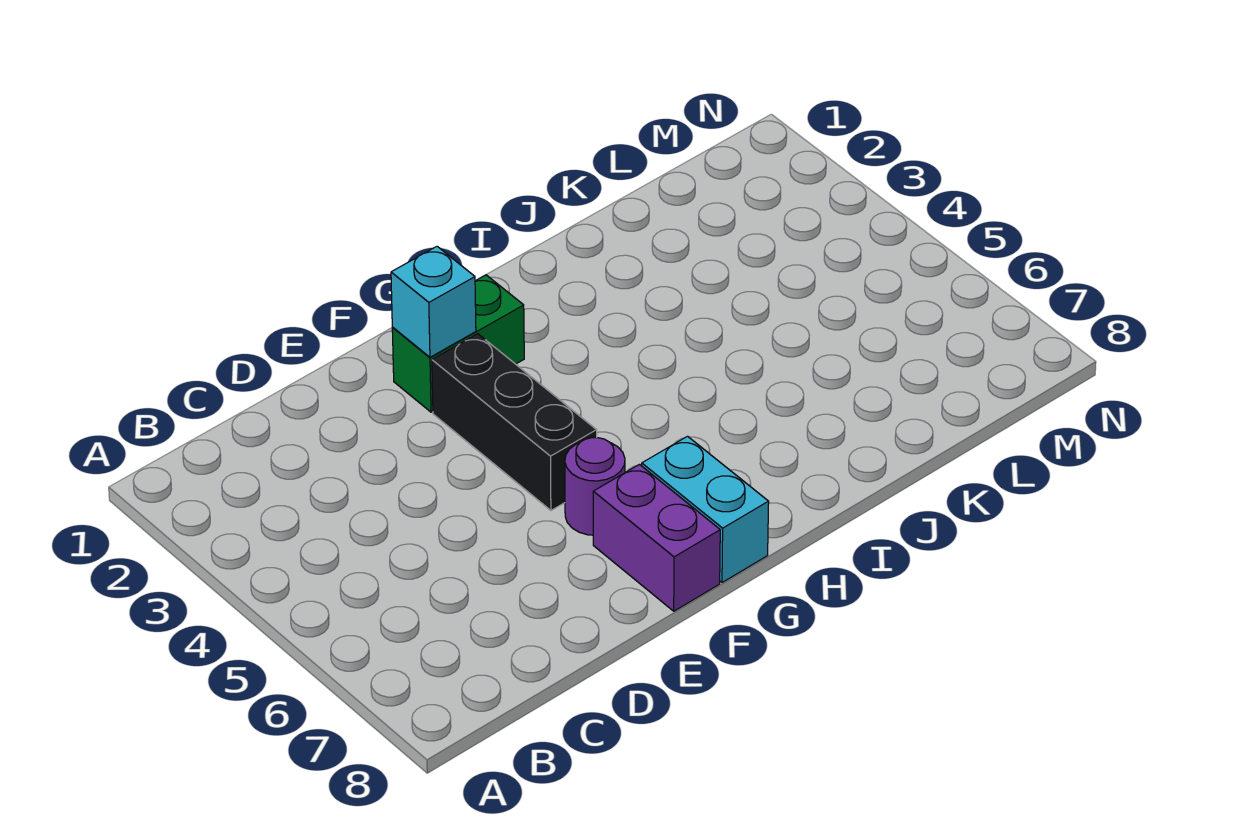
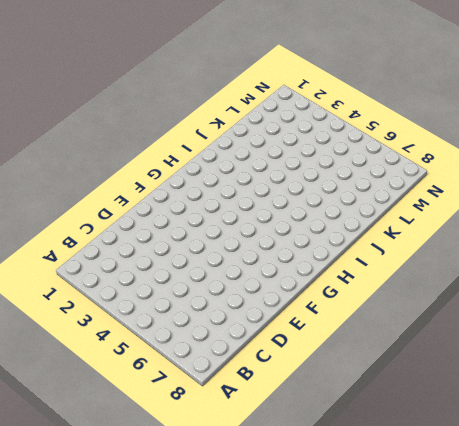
none -> green brick F2:G2 level 1
none -> black brick F3:F5 level 1

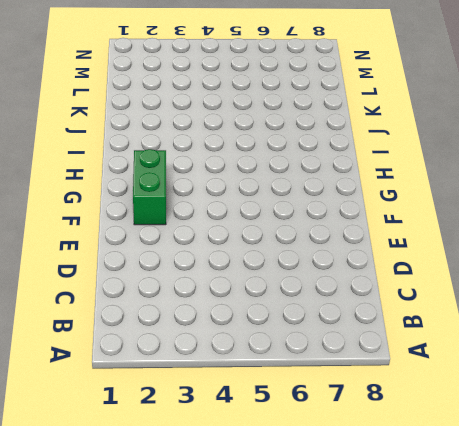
none -> black brick F3:F5 level 1
none -> purple round brick F6 level 1

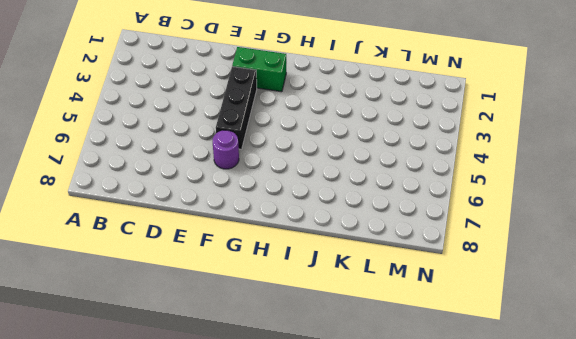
none -> purple brick F7:F8 level 1
none -> cyan brick G7:G8 level 1

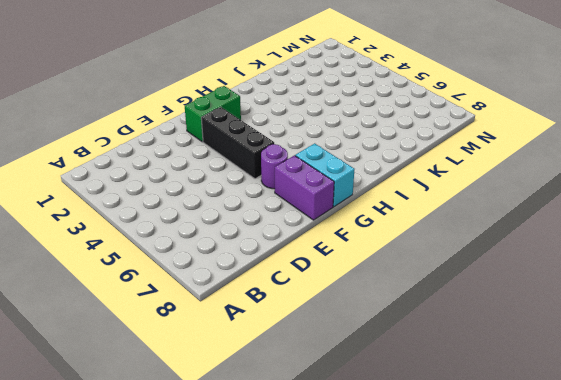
none -> cyan brick F2 level 2

